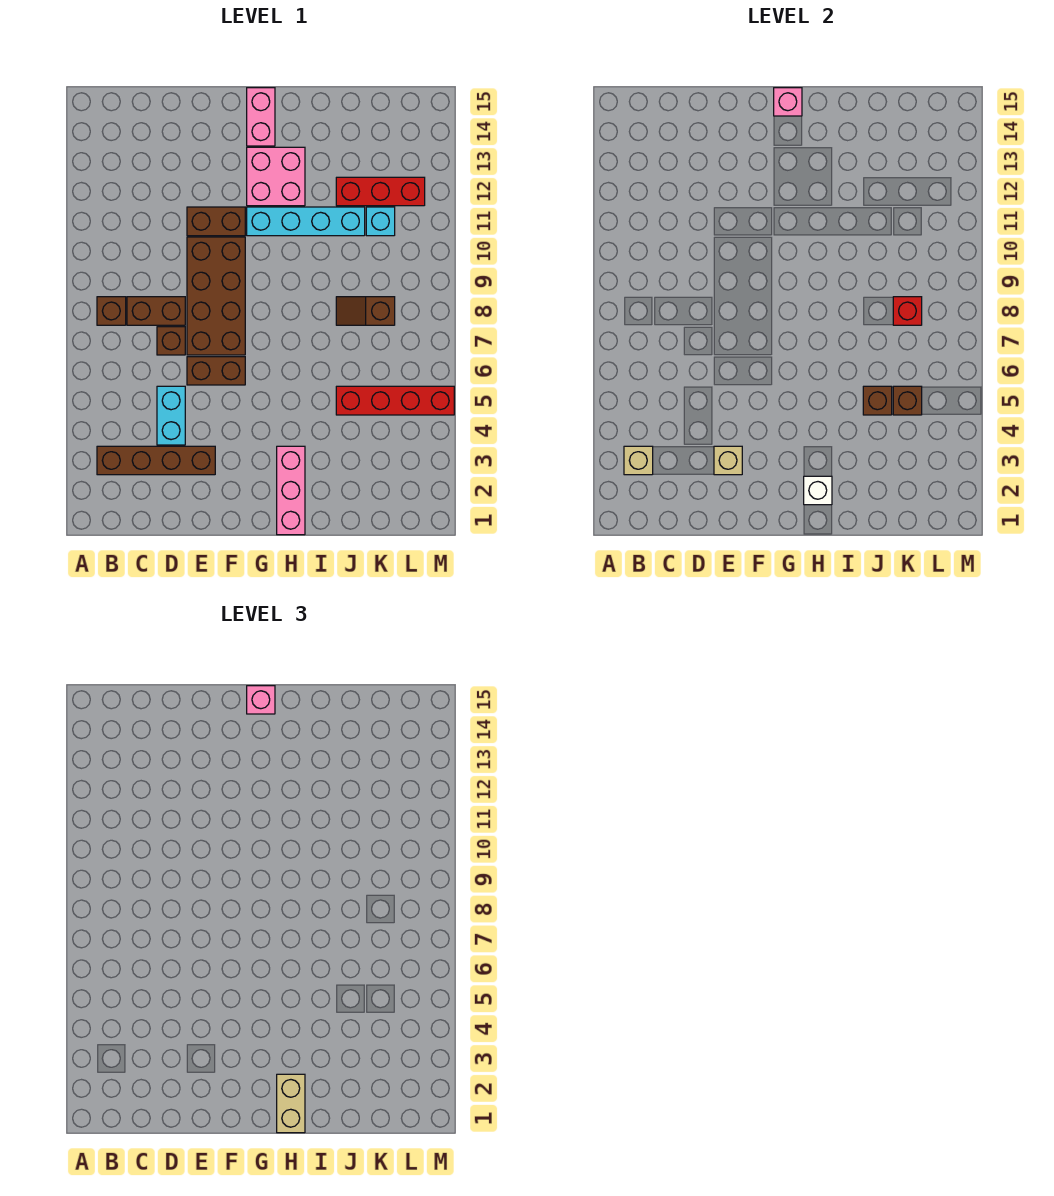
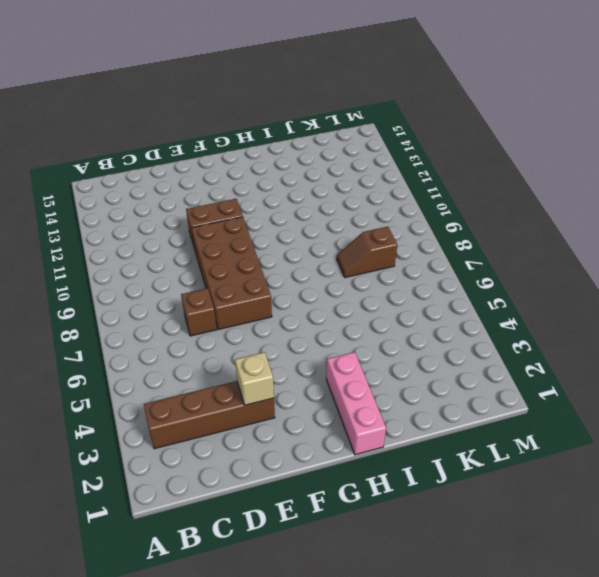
none -> brown brick B8 level 1
none -> brown brick C8:D8 level 1
none -> cyan brick D4:D5 level 1

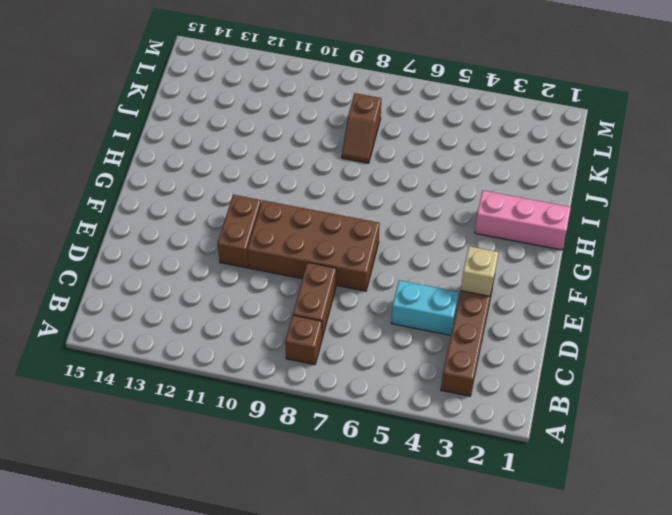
none -> brown brick D7 level 1
none -> brown brick E6:F6 level 1
none -> cyan brick G11:J11 level 1

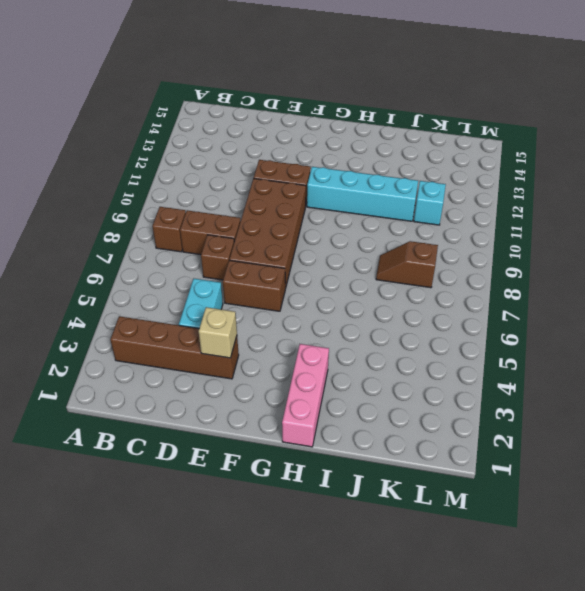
none -> pink brick G12:H13 level 1
none -> pink brick G14:G15 level 1
none -> red brick J5:M5 level 1

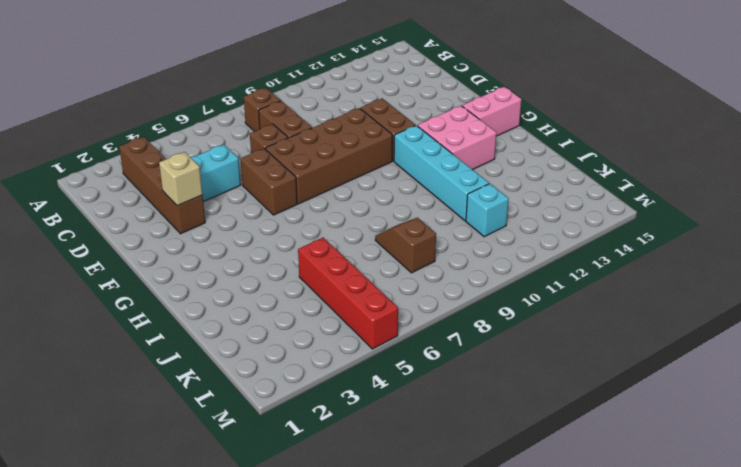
none -> pink brick H1:H3 level 1
none -> red brick J12:L12 level 1
none -> tan brick B3 level 2

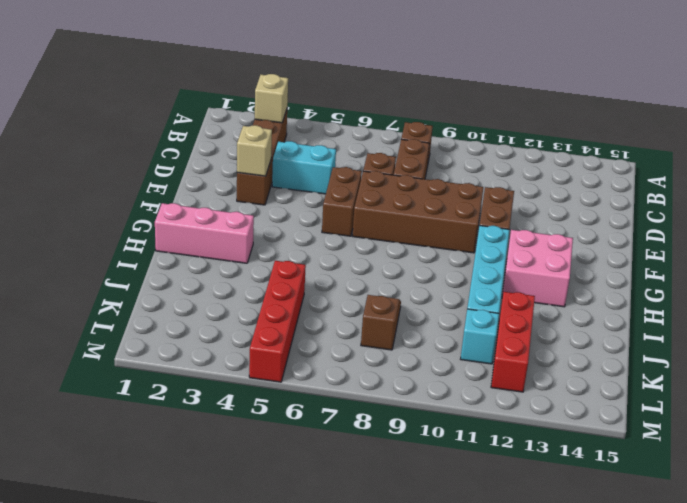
none -> pink brick G14:G15 level 1
none -> pink brick G15 level 2
none -> white brick H2 level 2

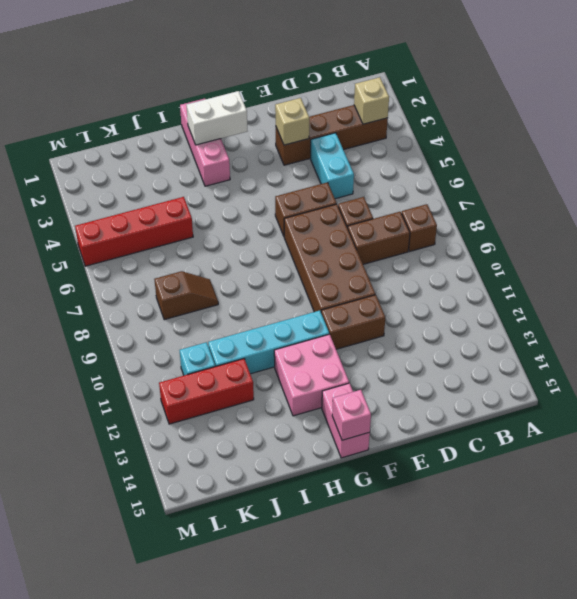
white brick G2:H2 level 2 -> white brick H2 level 2
none -> brown brick J5 level 2
none -> brown brick K5 level 2
none -> red brick K8 level 2

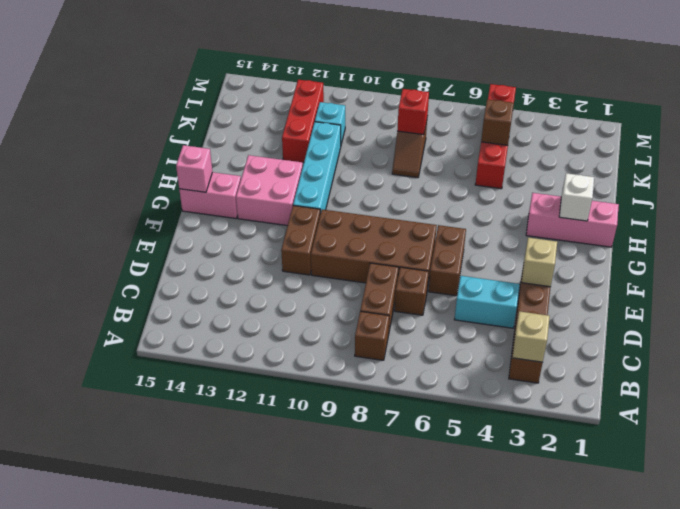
none -> brown brick J5 level 2
none -> pink brick G15 level 3
none -> tan brick H1:H2 level 3

